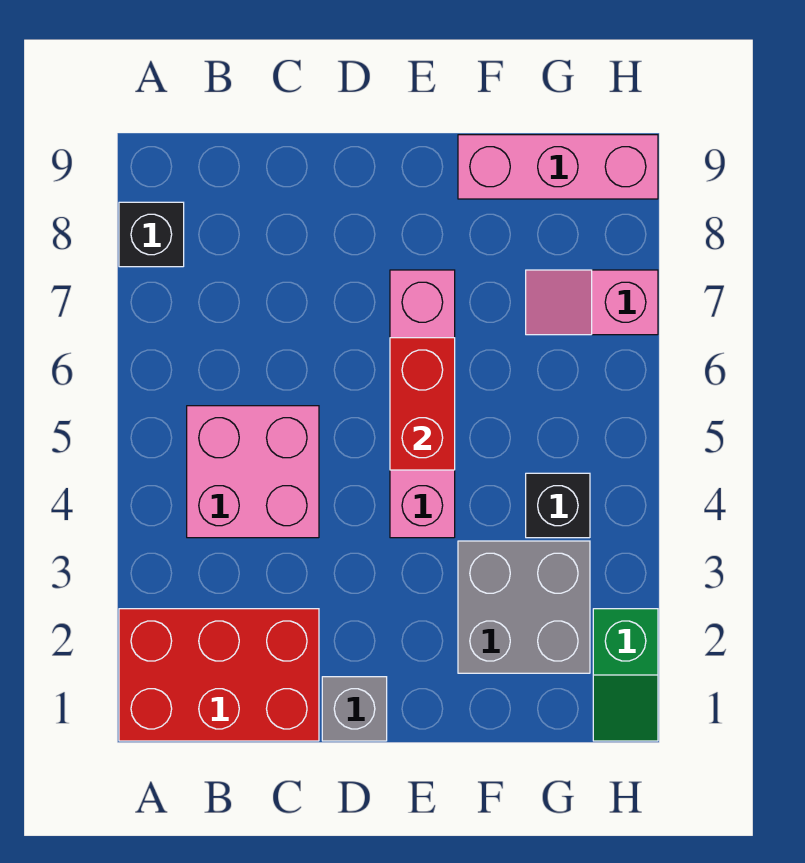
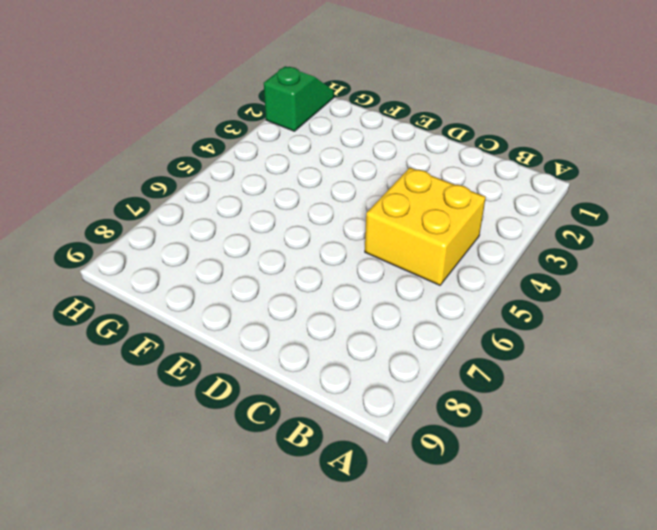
yellow brick B4:C5 level 1 -> pink brick B4:C5 level 1
none -> red brick A1:C2 level 1
none -> black brick A8 level 1

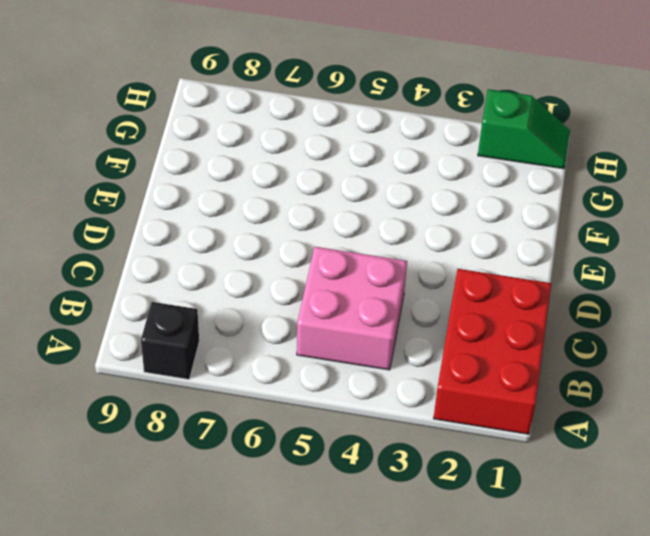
none -> grey brick D1 level 1
none -> pink brick E4:E7 level 1

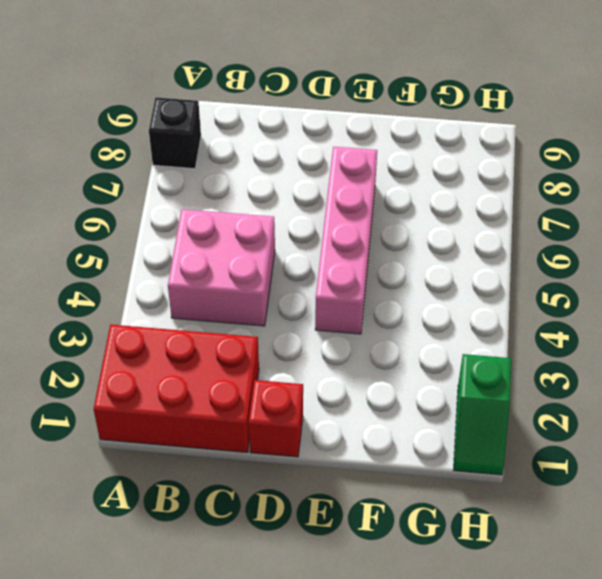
red brick D1 level 1 -> grey brick D1 level 1
none -> grey brick F2:G3 level 1
none -> pink brick F9:H9 level 1

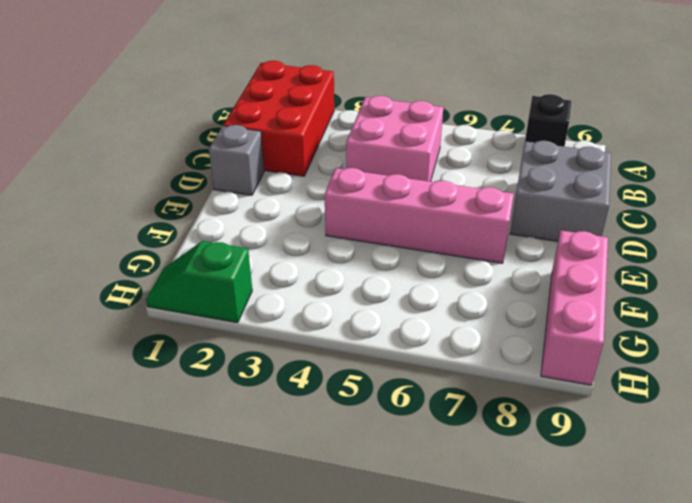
grey brick C8:D9 level 1 -> grey brick F2:G3 level 1
none -> black brick G4 level 1
none -> pink slope G7:H7 level 1 top H

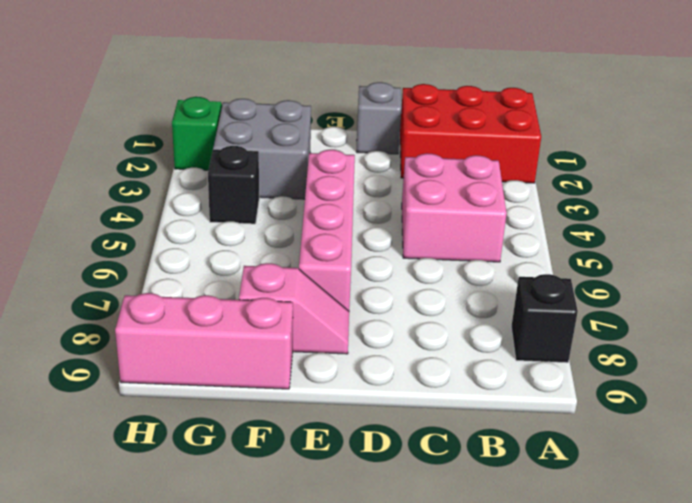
pink slope E8:F8 level 1 top F -> pink slope G7:H7 level 1 top H
none -> red brick E5:E6 level 2

